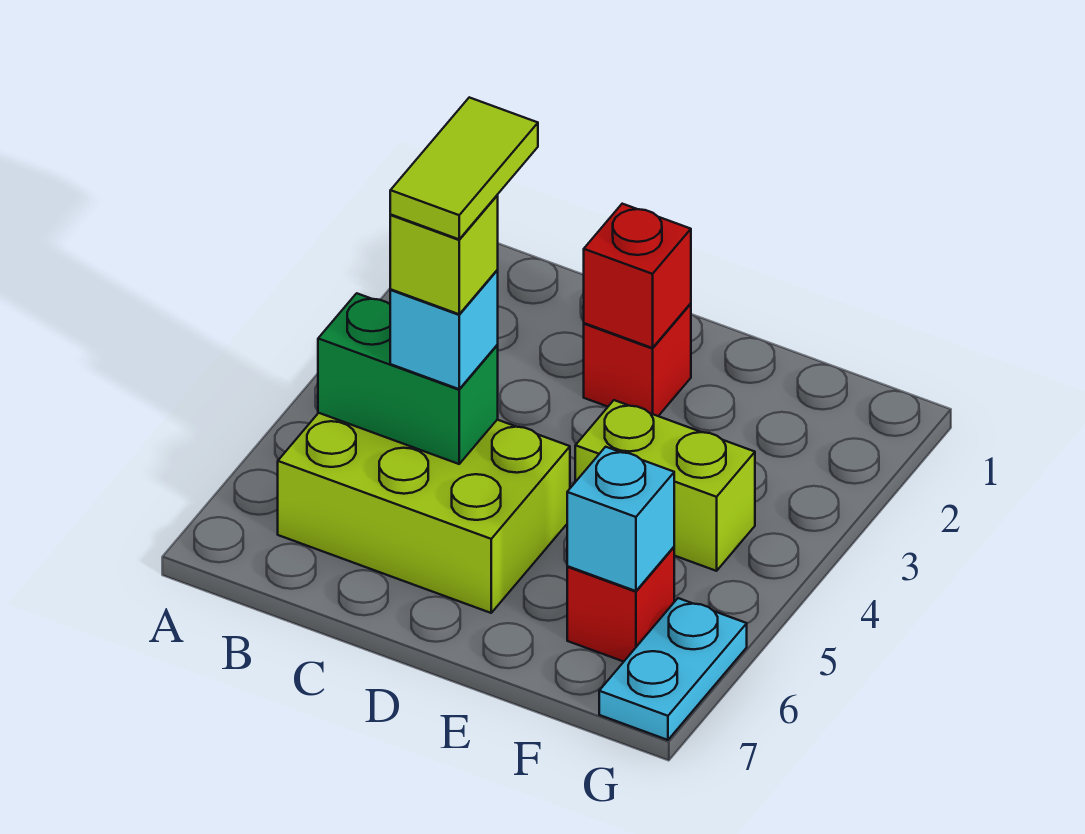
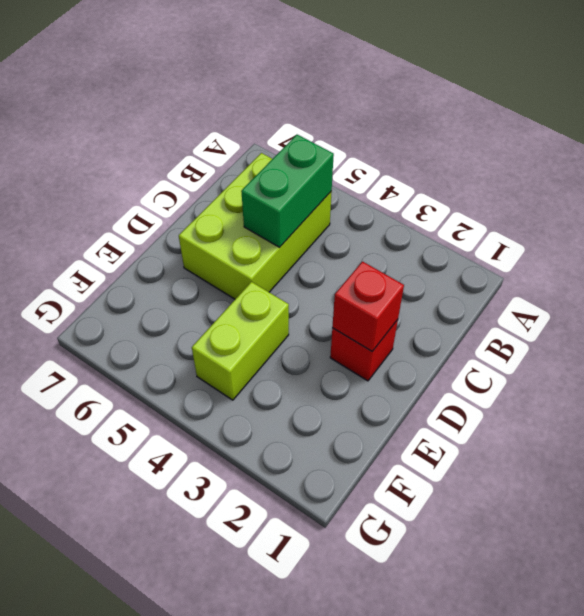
none -> red brick F6 level 1
none -> cyan plate G6:G7 level 1

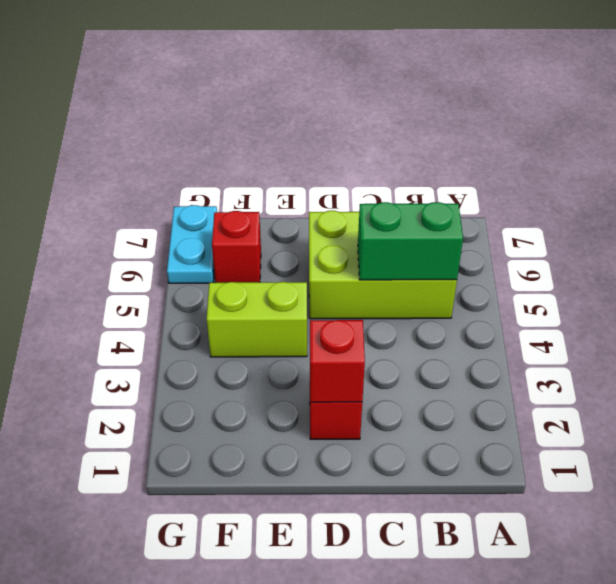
none -> cyan brick F6 level 2
none -> cyan brick C5 level 3

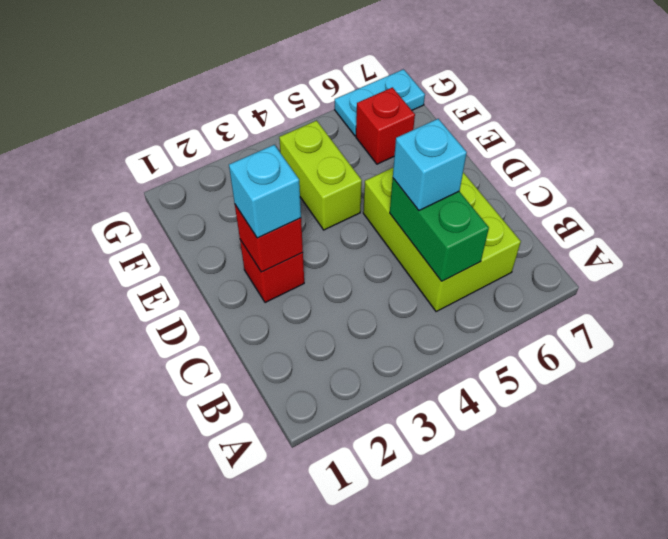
cyan brick D2 level 3 -> cyan brick F6 level 2
none -> lime brick C5 level 4
none -> lime tile C4:C5 level 5

